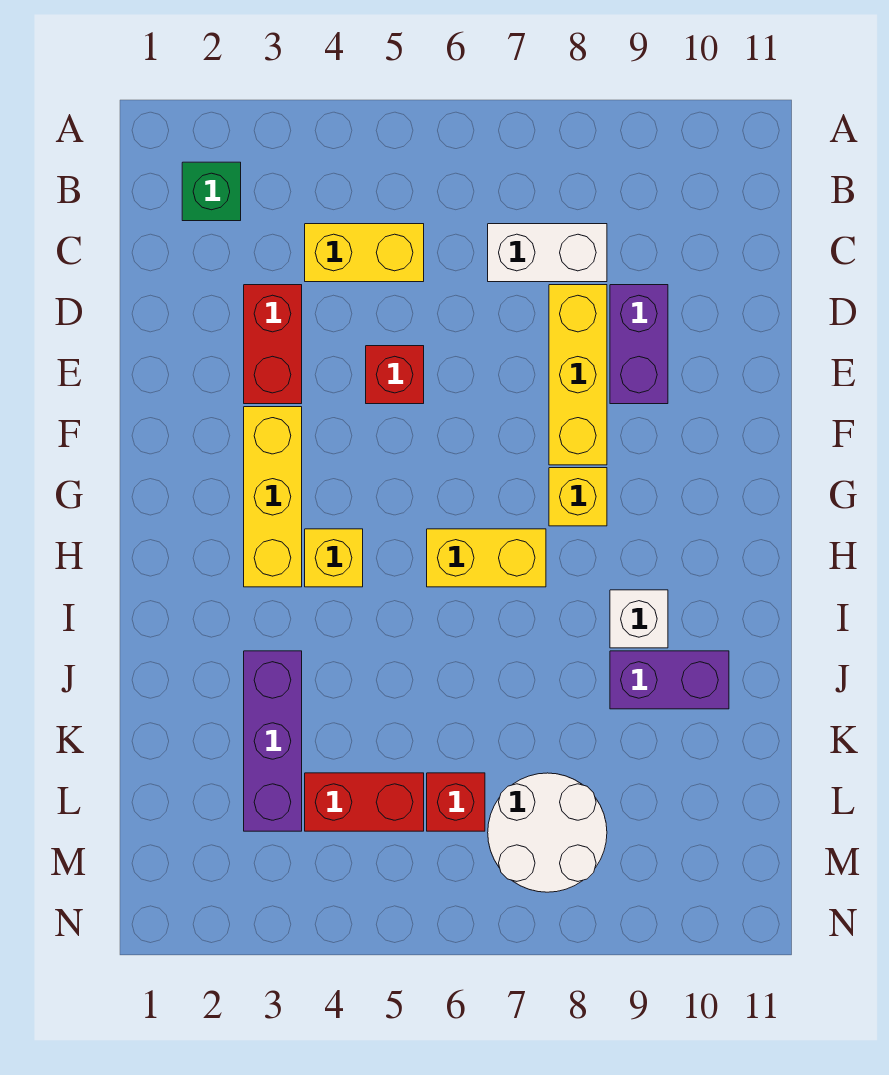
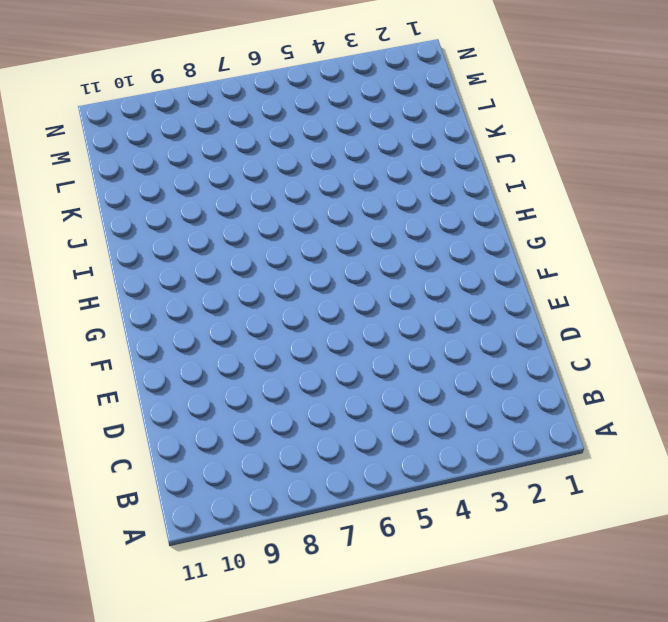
none -> green brick B2 level 1
none -> yellow brick C4:C5 level 1
none -> white brick C7:C8 level 1

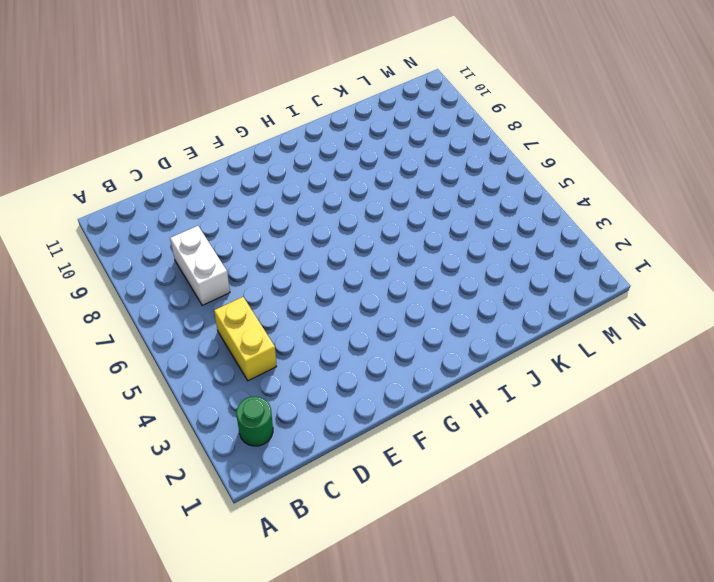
green round brick B2 level 1 -> green brick B2 level 1
none -> red brick D3:E3 level 1
none -> yellow brick D8:F8 level 1
none -> purple brick D9:E9 level 1

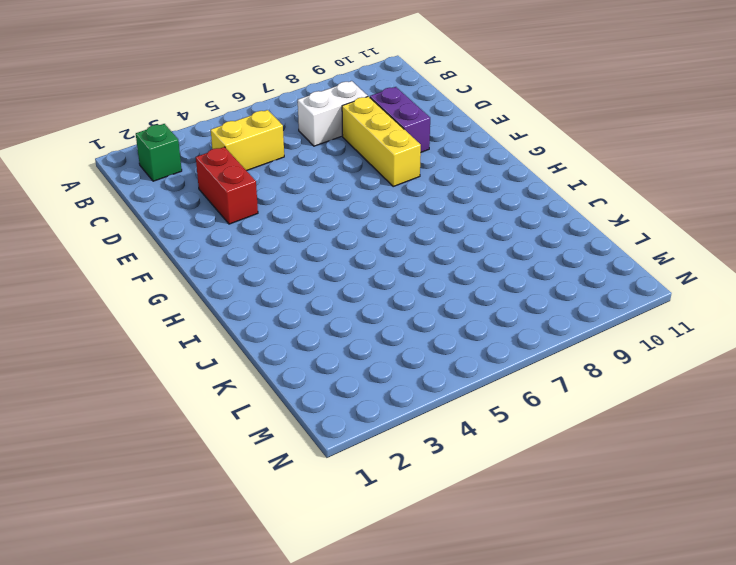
none -> red brick E5 level 1
none -> yellow brick F3:H3 level 1
none -> yellow brick G8 level 1

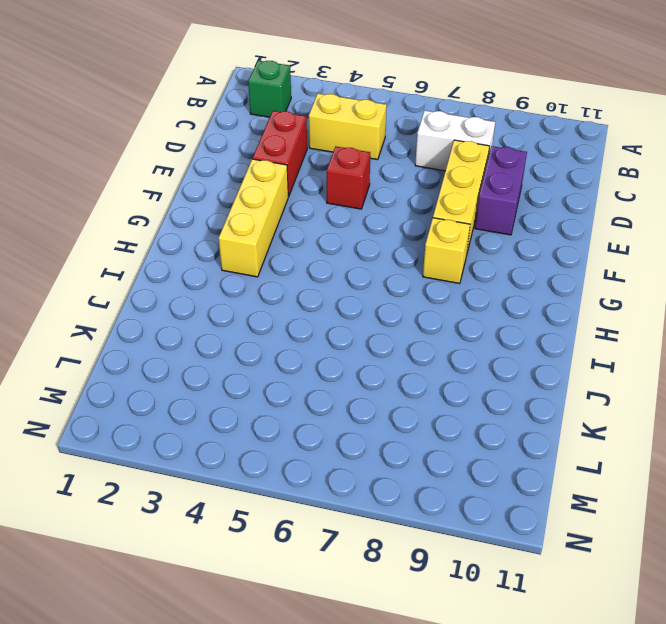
none -> yellow brick H4 level 1
none -> yellow brick H6:H7 level 1
none -> white brick I9 level 1

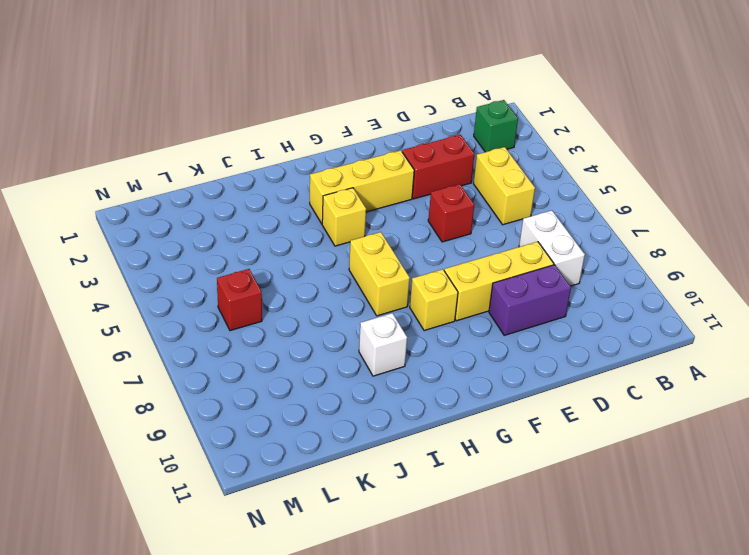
none -> purple brick J3:L3 level 1
none -> purple brick J9:J10 level 1
none -> red brick L4:L5 level 1

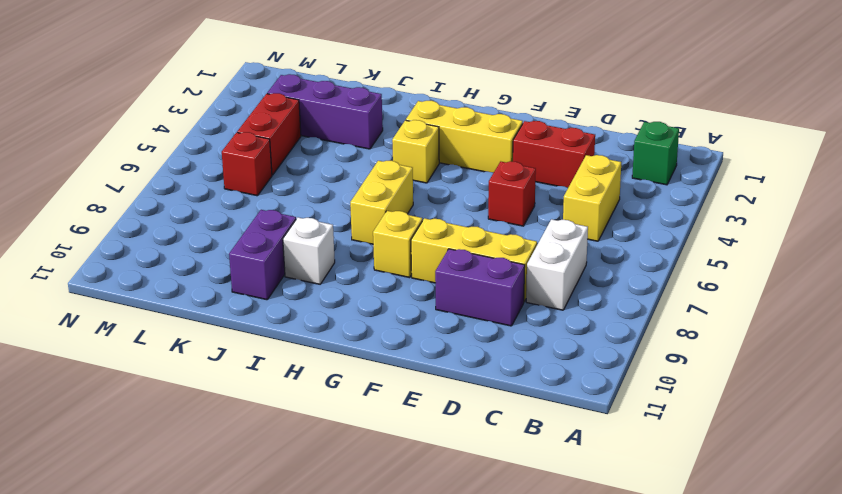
none -> white round brick L7:M8 level 1

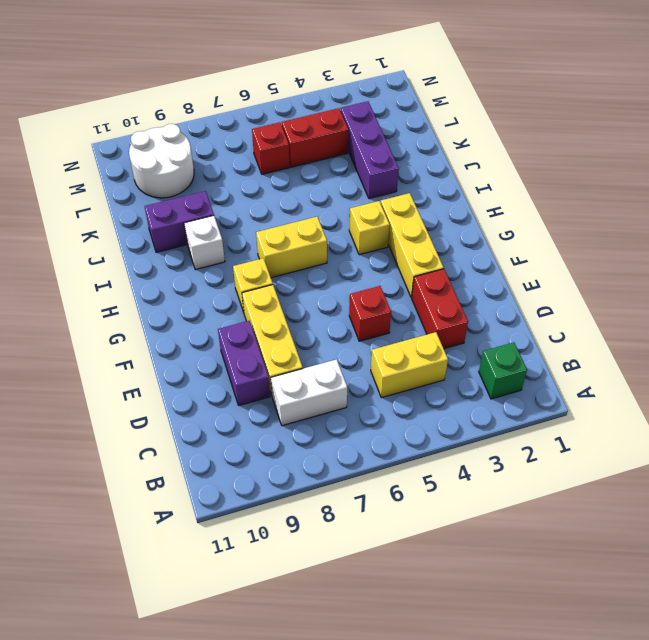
white round brick L9:M10 level 1 -> white round brick L7:M8 level 1

